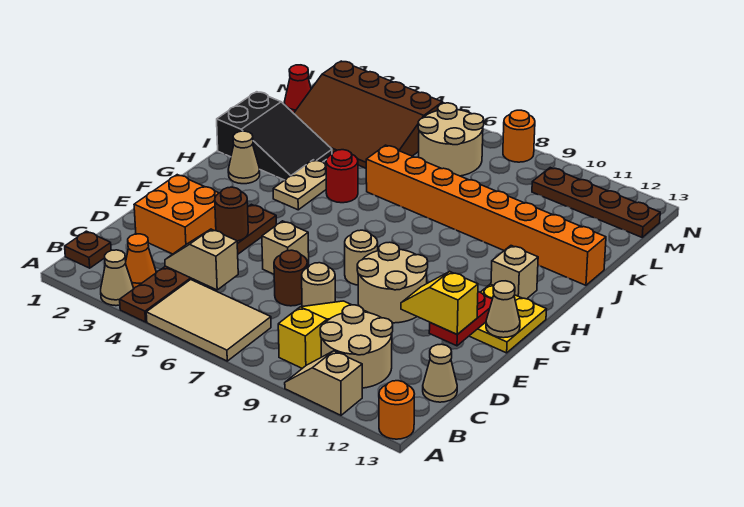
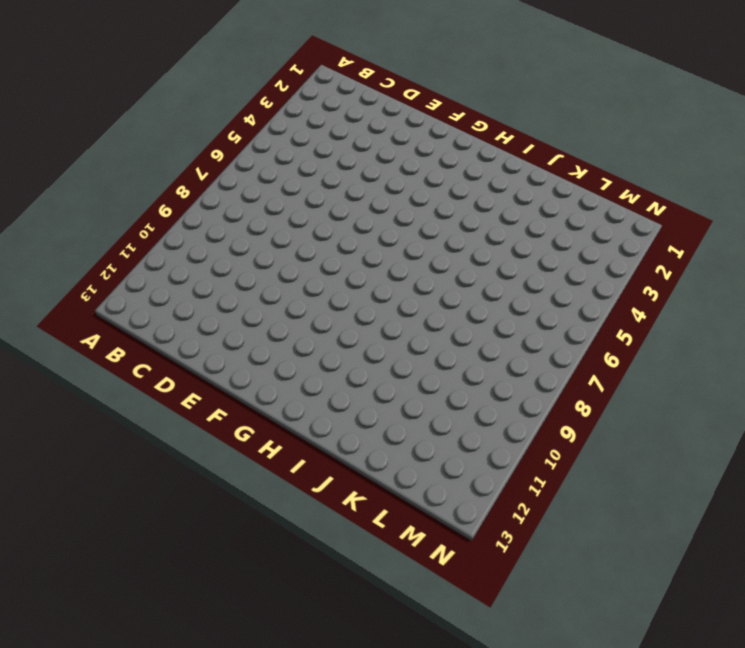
none -> tan cone A3 level 1
none -> brown plate A4:F4 level 1
none -> tan tile A5:B7 level 1
none -> tan slope A10:A11 level 1 top 11

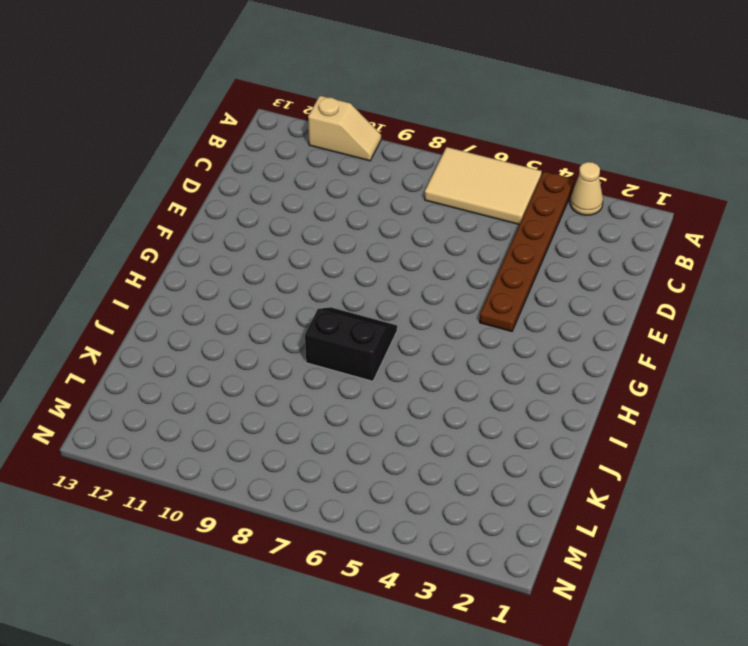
black slope H7:I8 level 1 top I -> none
none -> orange round brick A13 level 1
none -> brown plate B1 level 1
none -> orange cone B3 level 1
none -> yellow slope B9:D9 level 1 top B

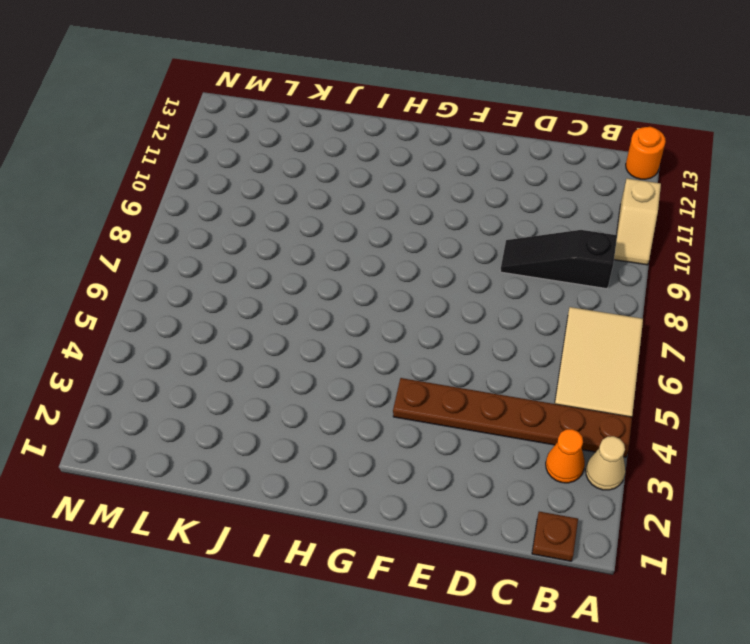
black slope B9:D9 level 1 top B -> yellow slope B9:D9 level 1 top B
none -> tan round brick B10:C11 level 1
none -> tan cone C13 level 1
none -> orange brick D2:E3 level 1
none -> brown round brick D7 level 1

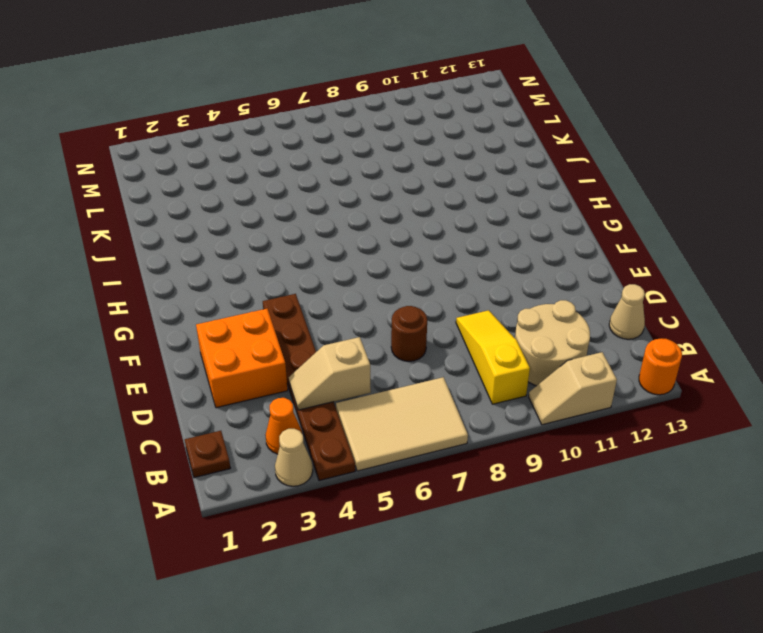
none -> tan round brick D8 level 1
none -> tan brick E6 level 1
none -> tan round brick E9:F10 level 1
none -> tan round brick F8 level 1

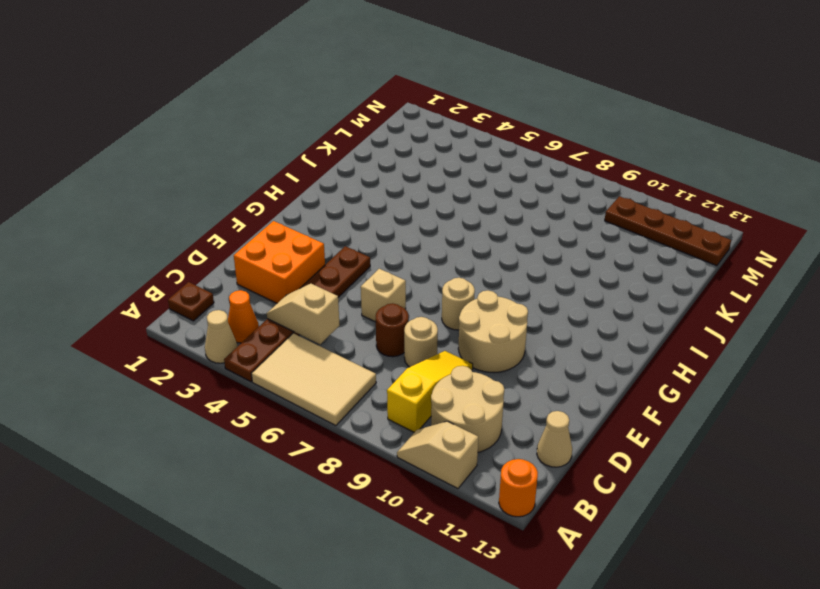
none -> yellow plate F12:G13 level 1
none -> tan cone H2 level 1
none -> tan plate H4:I4 level 1
none -> tan brick H12 level 1

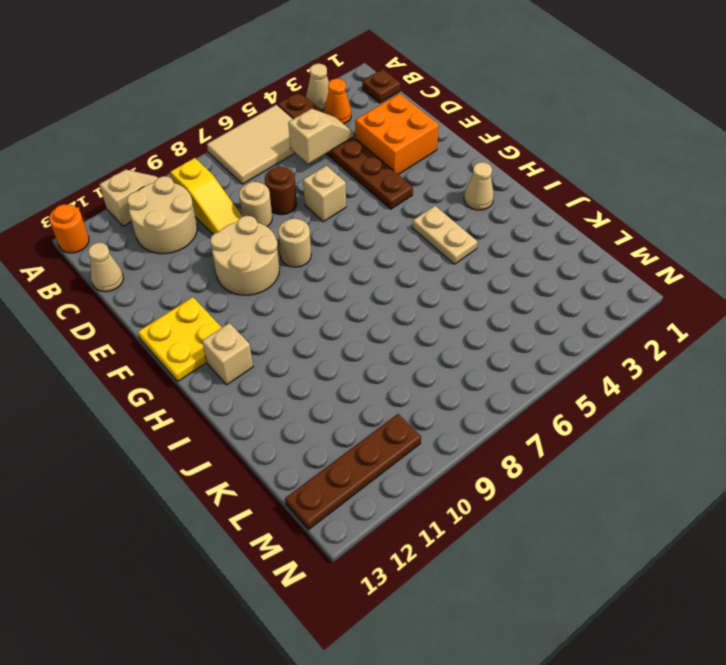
none -> black slope I1:J3 level 1 top 1
none -> red round brick I5 level 1
none -> orange brick J6:J13 level 1
none -> brown slope K2:M5 level 1 top M

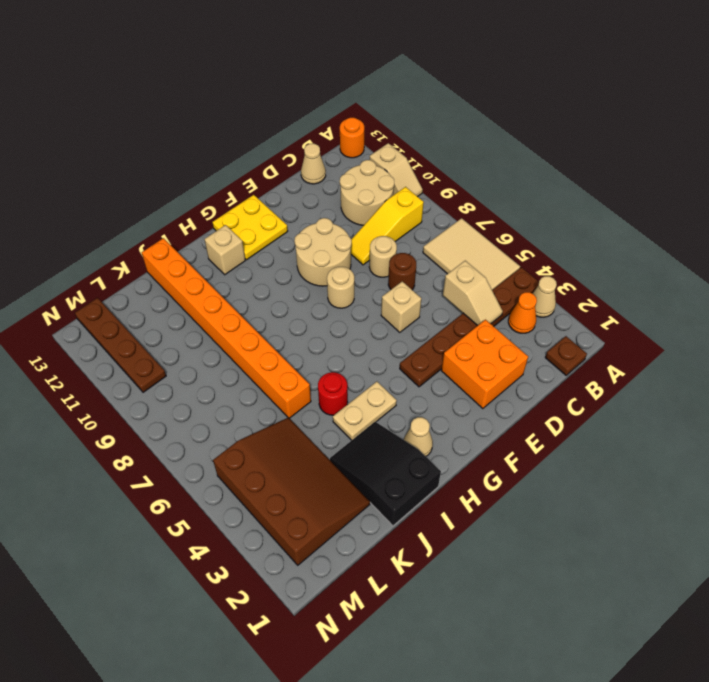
none -> red cone L1 level 1
none -> tan round brick L6:M7 level 1
none -> orange round brick N8 level 1
none -> brown round brick E4 level 2

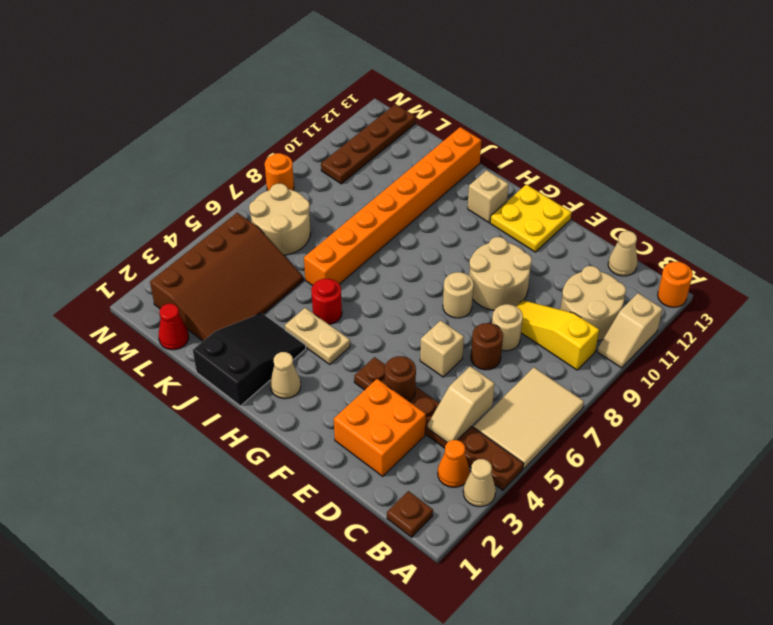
none -> red plate E12:F12 level 2
none -> tan cone F13 level 2
none -> yellow slope E11:E12 level 3 top 12

